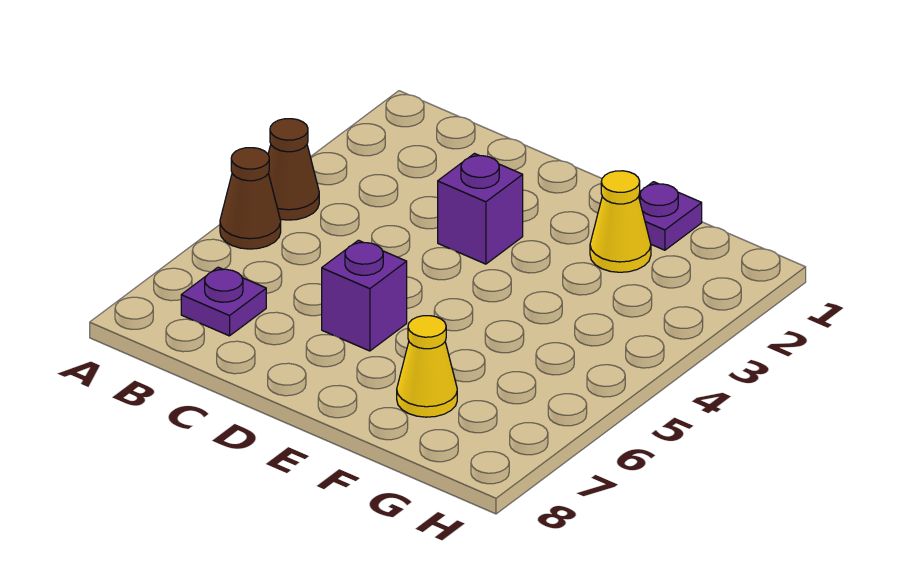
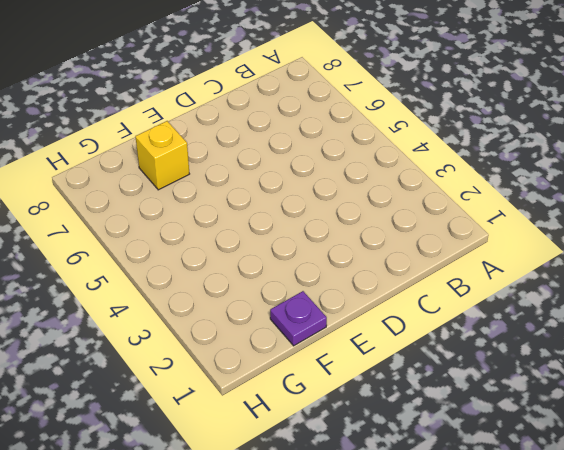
yellow brick F7 level 1 -> yellow cone F7 level 1
none -> brown cone A4 level 1
none -> brown cone A5 level 1

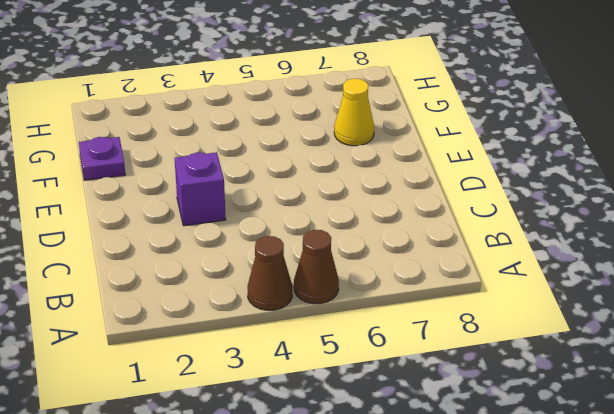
none -> purple plate B7 level 1
none -> purple brick D6 level 1

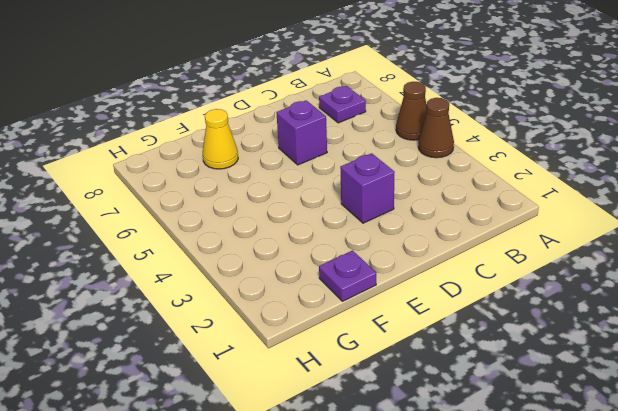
none -> yellow cone F2 level 1

